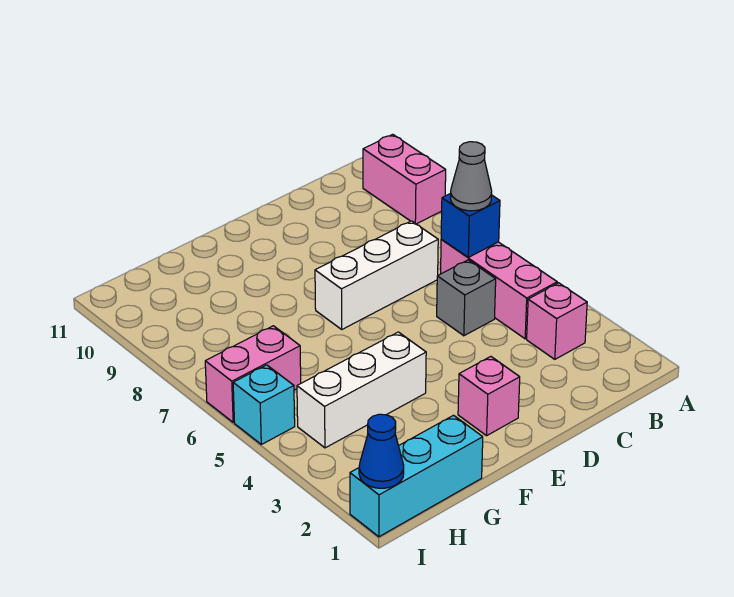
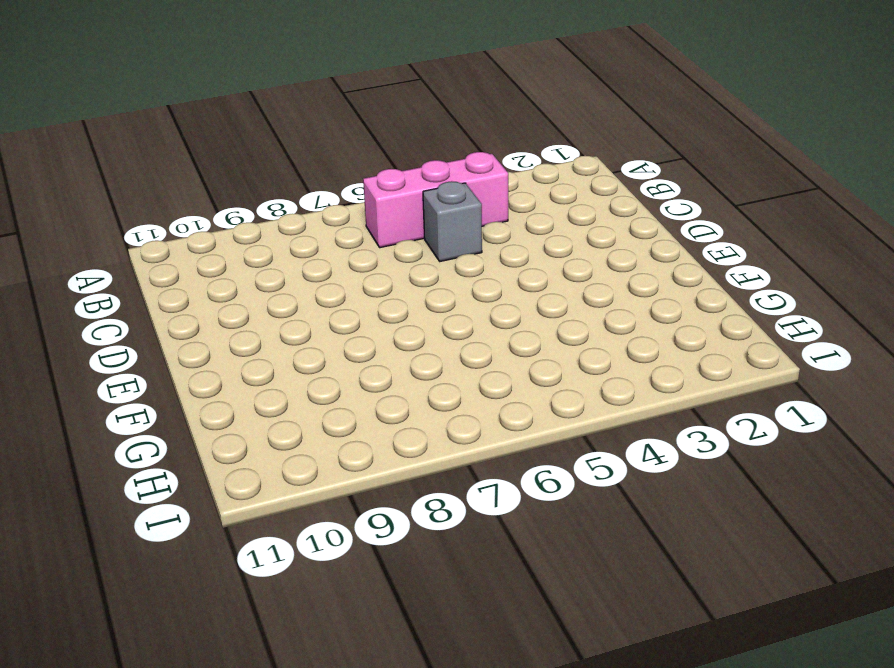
none -> pink brick A9:A10 level 1
none -> pink brick B3 level 1
none -> white brick C7:E7 level 1

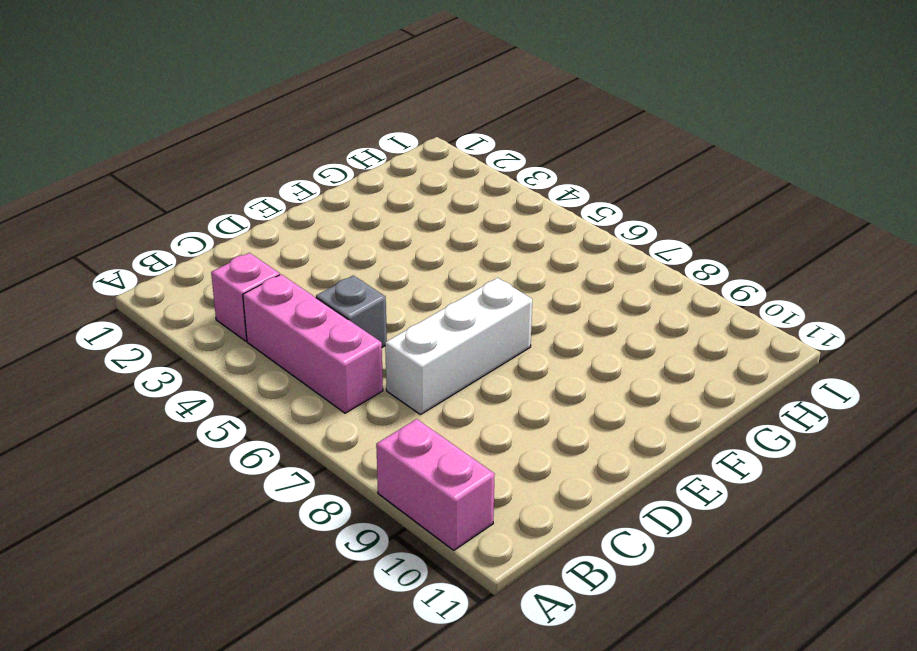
none -> pink brick E2 level 1
none -> white brick F4:H4 level 1
none -> cyan brick G1:I1 level 1

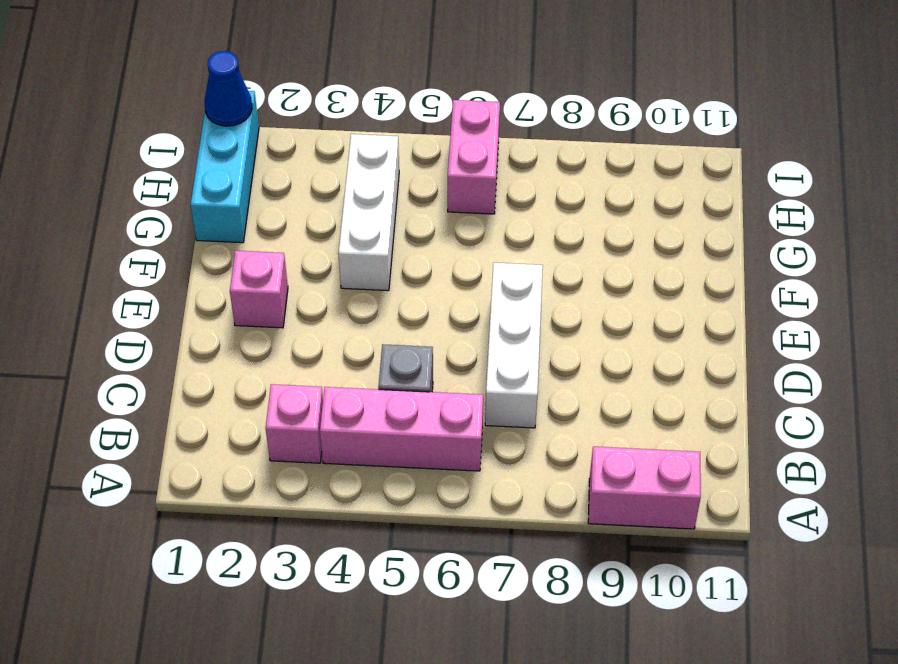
none -> cyan brick I5 level 1
none -> blue brick B6 level 2
none -> grey cone B6 level 3

